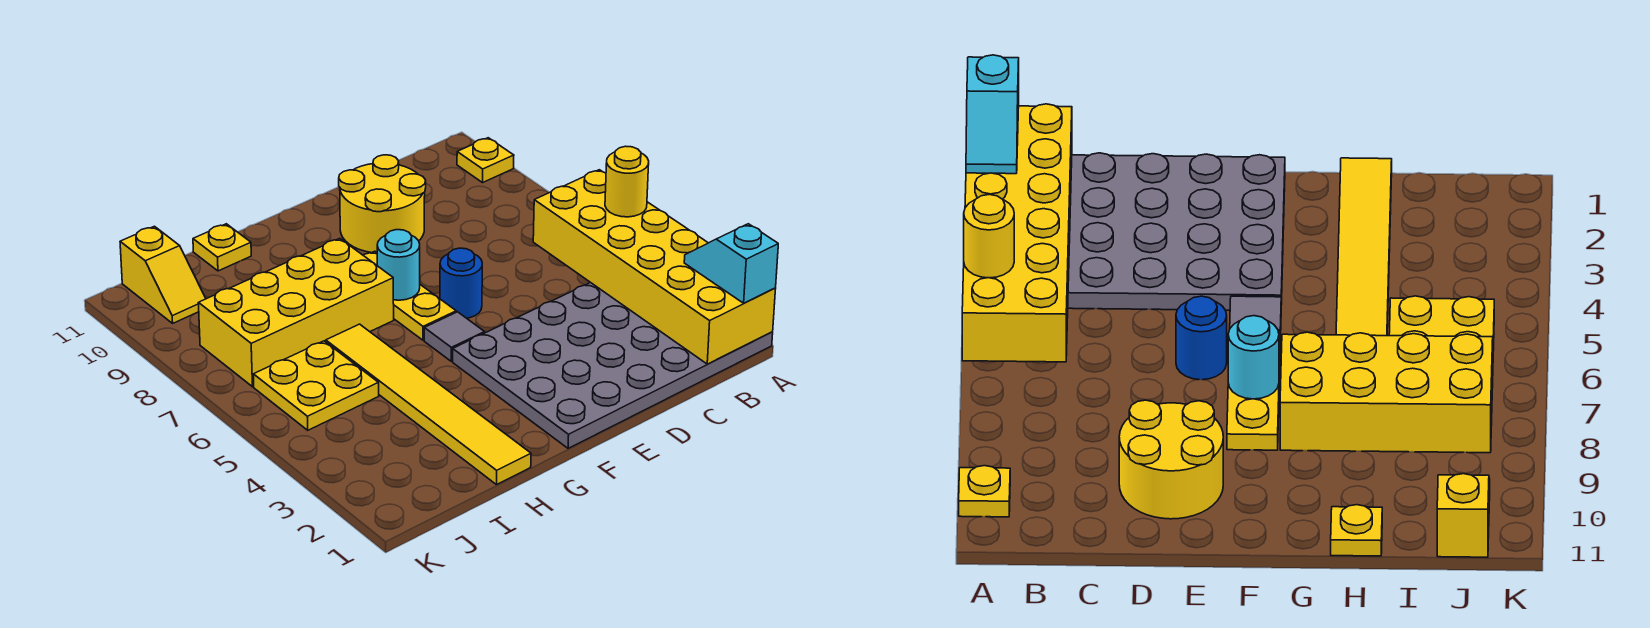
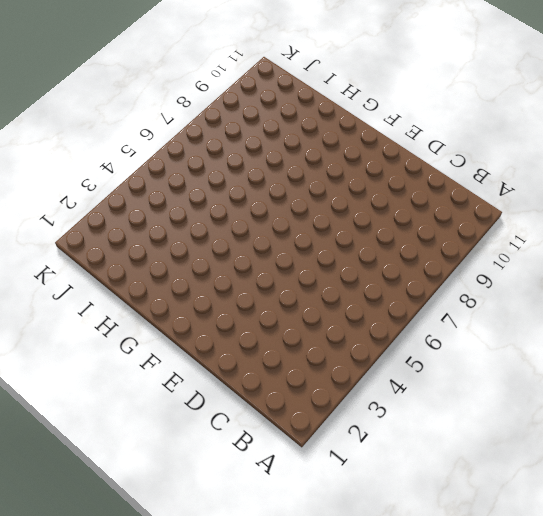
none -> grey plate A1:F4 level 1
none -> yellow plate A10 level 1
none -> yellow round brick D9:E10 level 1

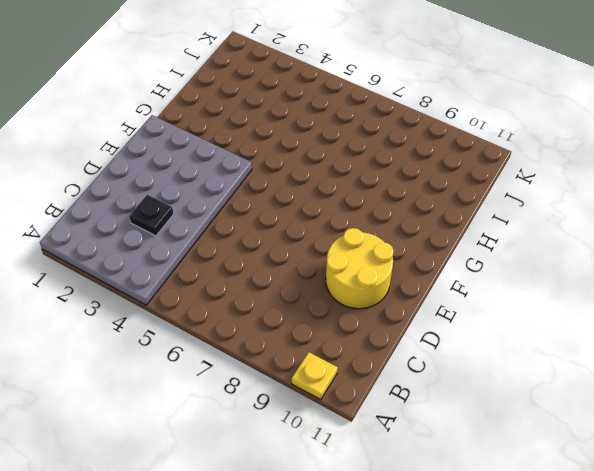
black plate C3 level 2 -> none
none -> blue round brick E6 level 1
none -> grey tile F5 level 1
none -> yellow plate F6:F8 level 1

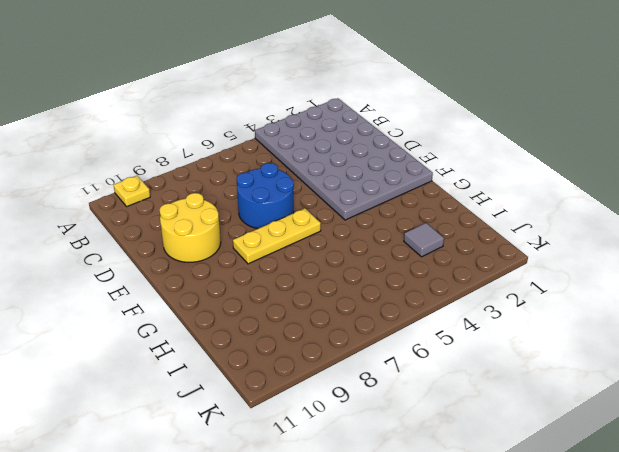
blue round brick D6:E7 level 1 -> blue round brick E6 level 1
grey tile I3 level 1 -> grey tile F5 level 1
none -> yellow brick G7:J8 level 1
none -> yellow tile H1:H6 level 1
none -> yellow plate H11 level 1

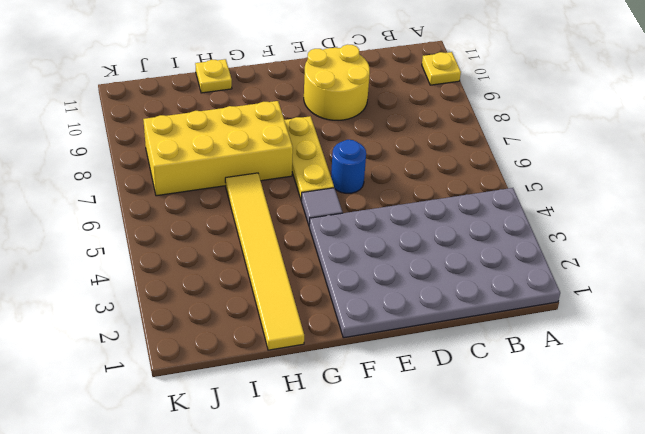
none -> yellow plate I5:J6 level 1
none -> yellow slope J10:J11 level 1 top 11
none -> yellow brick A1:B6 level 2

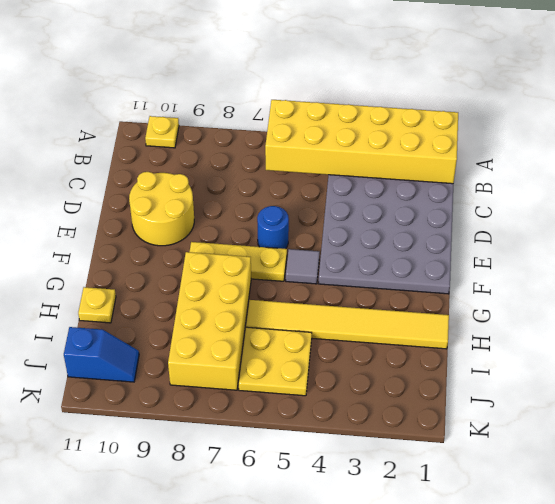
blue slope J10:J11 level 1 top 11 -> yellow slope J10:J11 level 1 top 11
none -> cyan round brick F7 level 2
none -> cyan slope A1:A2 level 3 top 1
none -> yellow round brick A5 level 3

